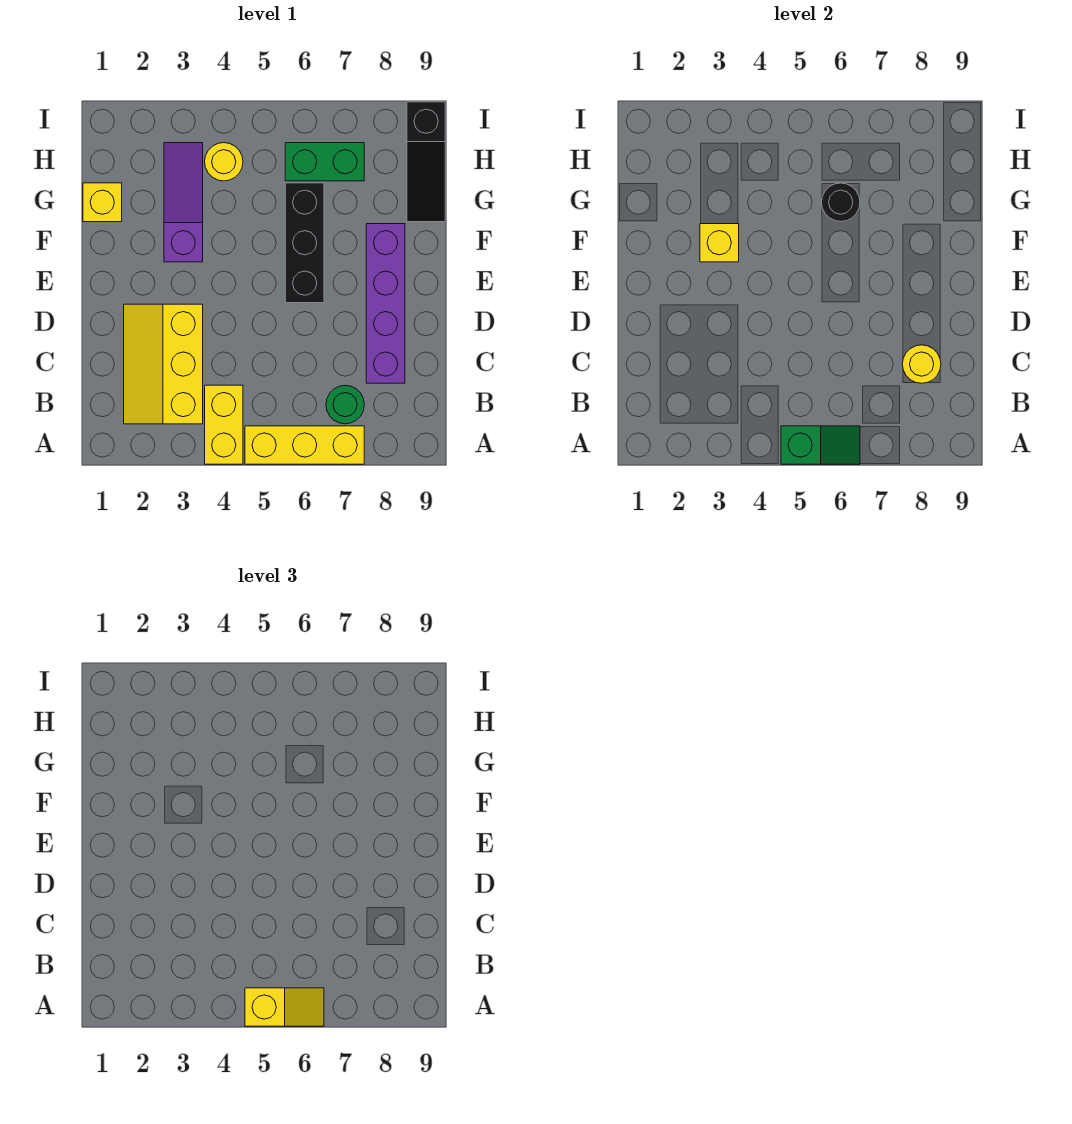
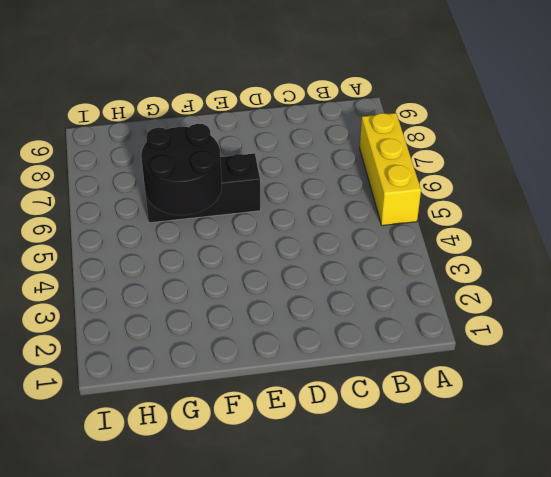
black round brick F5:G6 level 2 -> black round brick G6 level 2
none -> yellow brick A4:B4 level 1
none -> yellow slope B2:D3 level 1 top 3
none -> green round brick B7 level 1

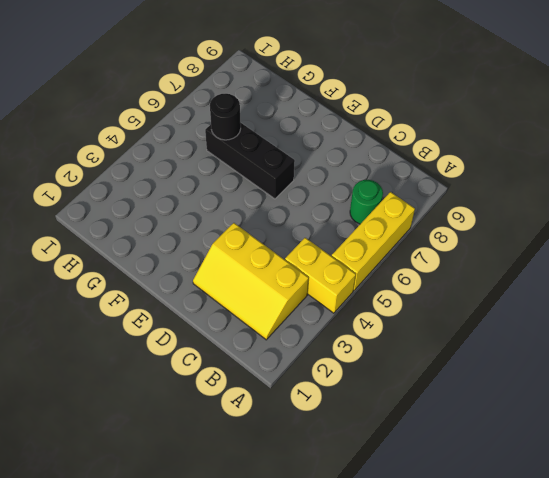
none -> purple brick C8:F8 level 1
none -> purple slope F3:H3 level 1 top F
none -> yellow brick G1 level 1

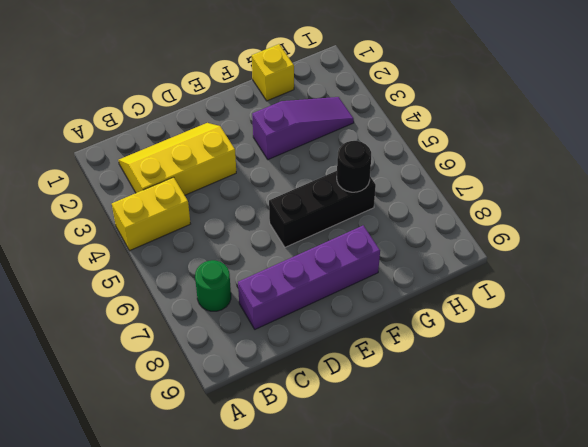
none -> yellow brick A5:A7 level 1
none -> black slope G9:I9 level 1 top I
none -> yellow round brick H4 level 1

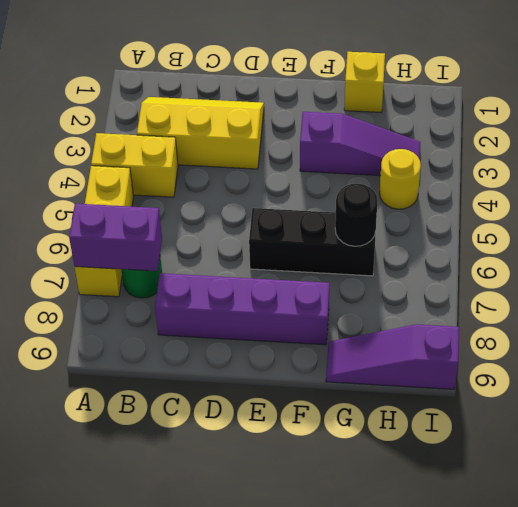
purple brick A7:B7 level 2 -> none
purple slope G9:I9 level 1 top I -> black slope G9:I9 level 1 top I
none -> green brick H6:H7 level 1
none -> green slope A5:A6 level 2 top 5
none -> yellow round brick C8 level 2

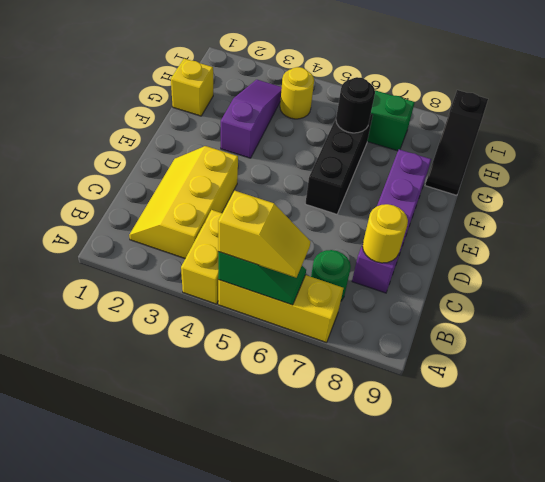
none -> yellow brick F3 level 2

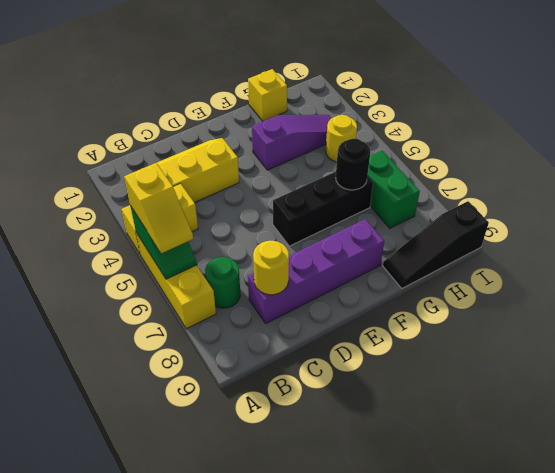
none -> yellow brick F3 level 2

